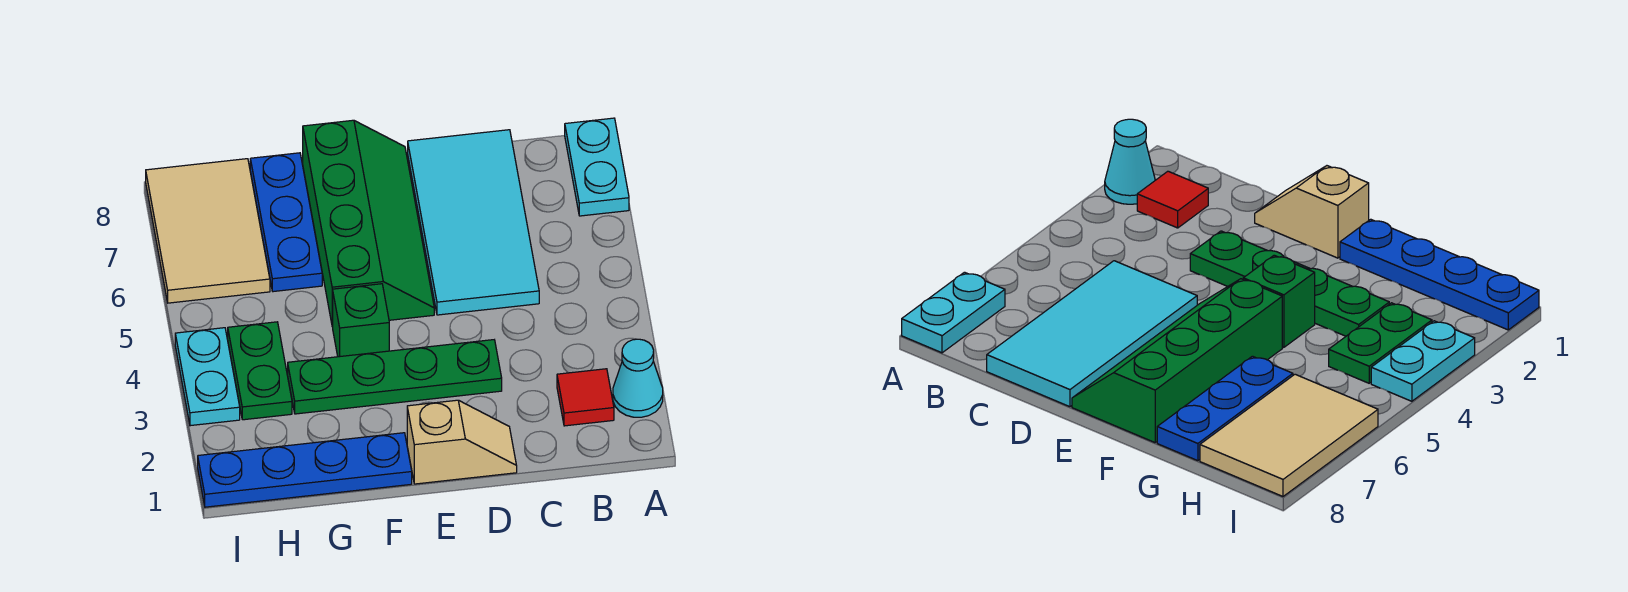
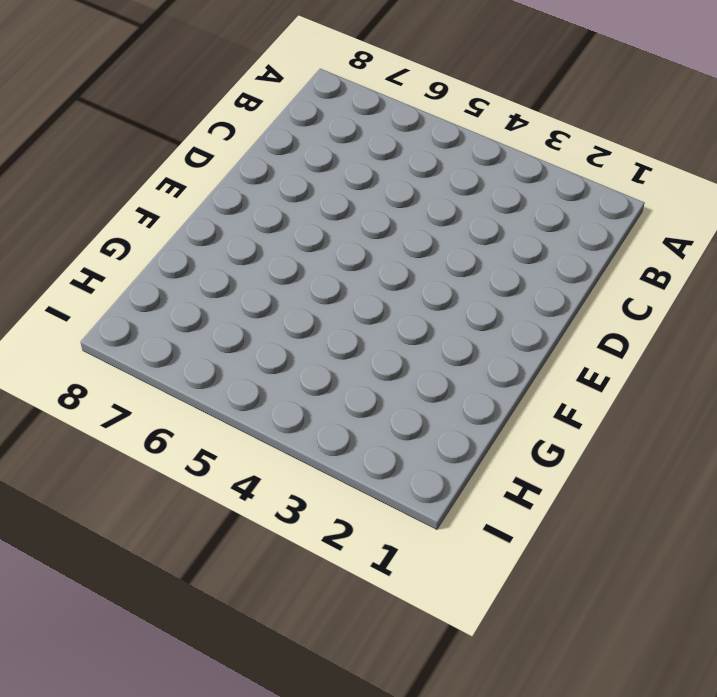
none -> cyan cone A2 level 1
none -> cyan plate A7:A8 level 1
none -> red tile B2 level 1

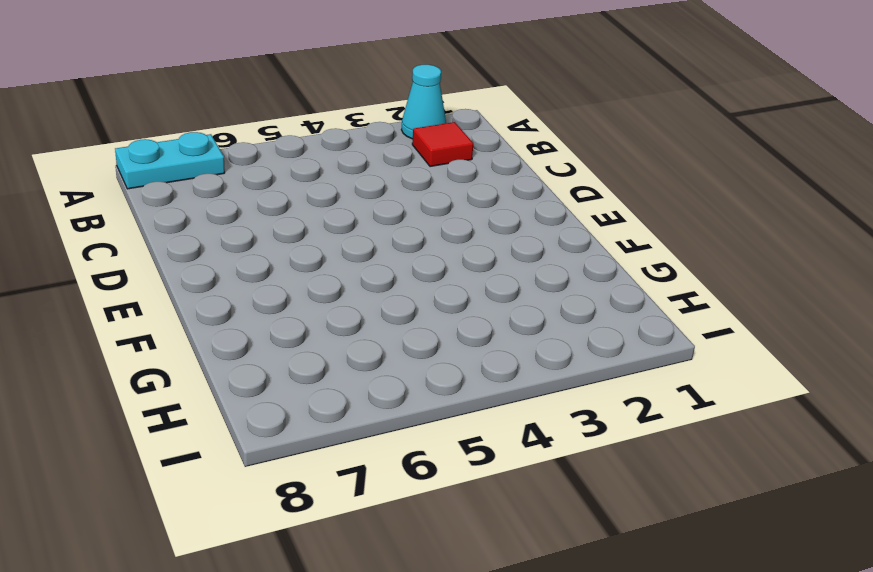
none -> cyan tile C5:D8 level 1
none -> tan slope D1:E1 level 1 top E
none -> green plate D3:G3 level 1

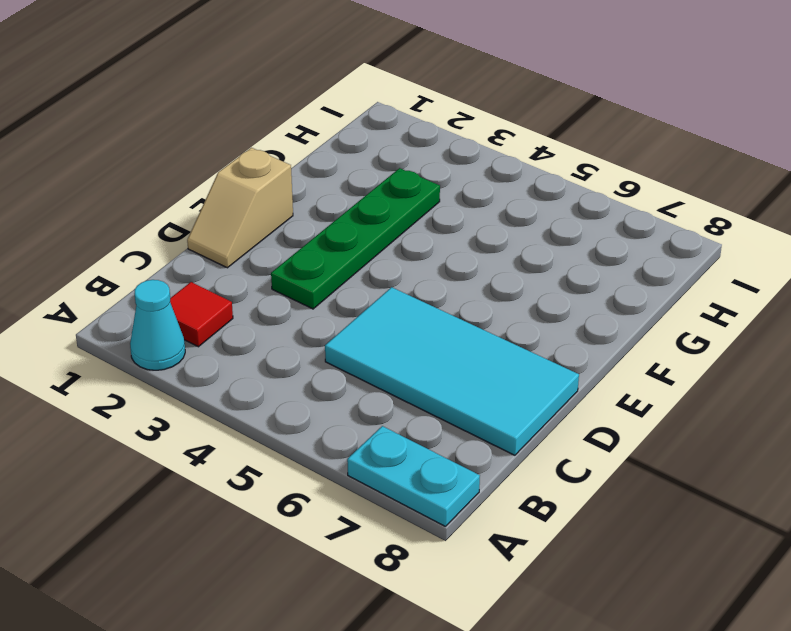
none -> green slope E5:F8 level 1 top F
none -> blue plate F1:I1 level 1
none -> green brick F4 level 1

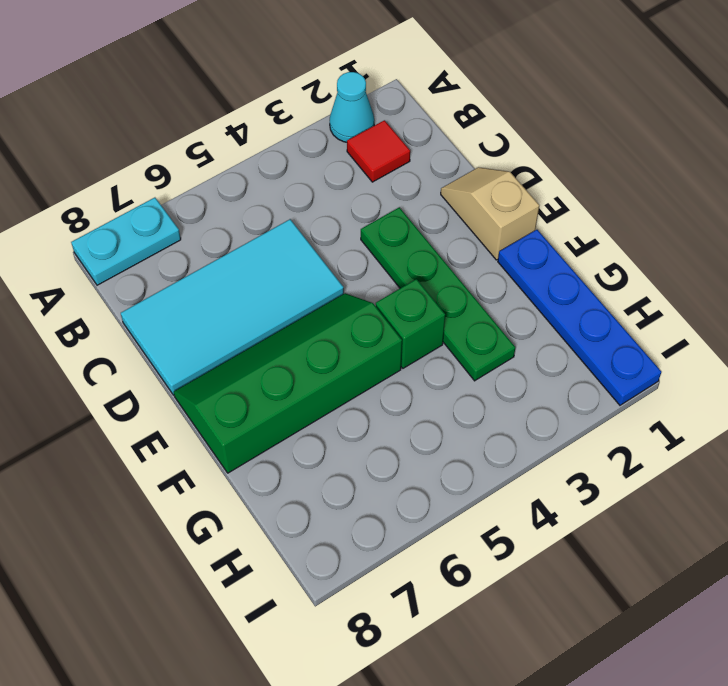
none -> blue plate G6:G8 level 1
none -> green plate H3:H4 level 1
none -> tan tile H6:I8 level 1

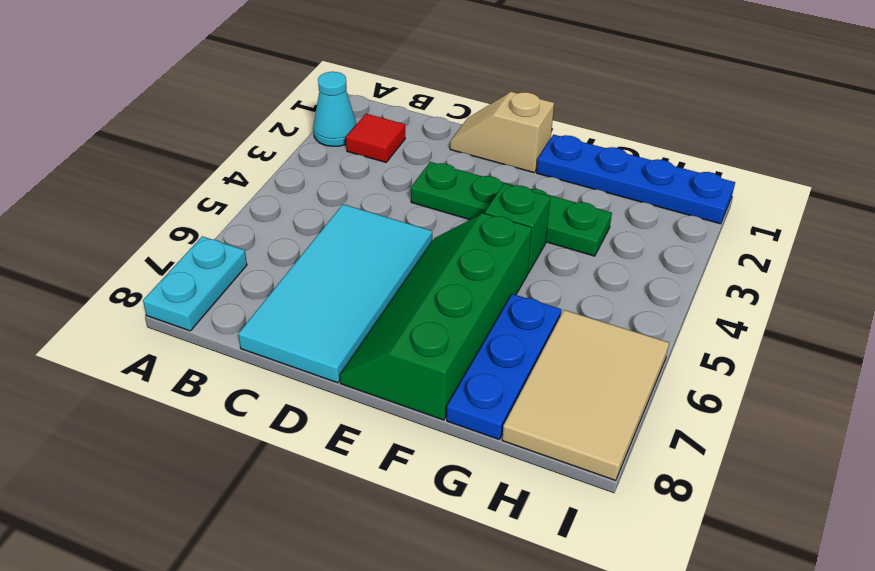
none -> green plate H3:H4 level 1
none -> cyan plate I3:I4 level 1

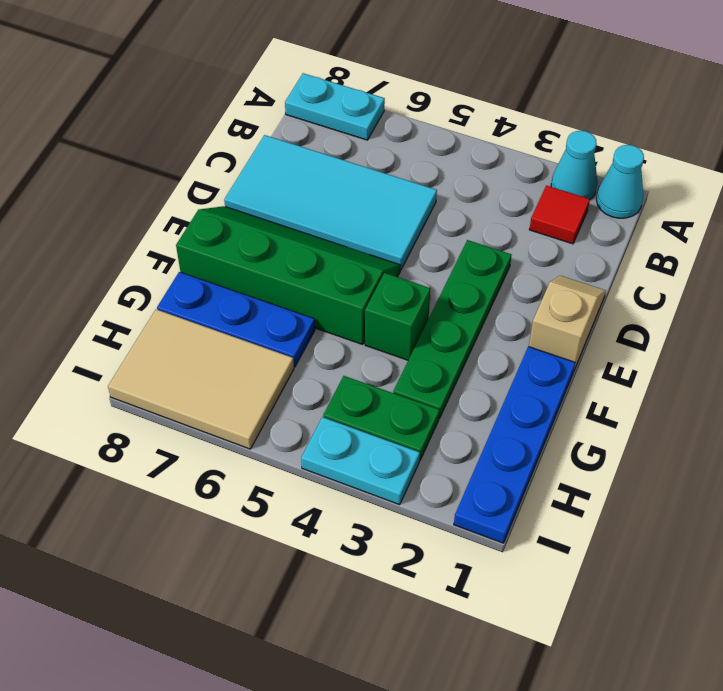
cyan cone A1 level 1 -> none

